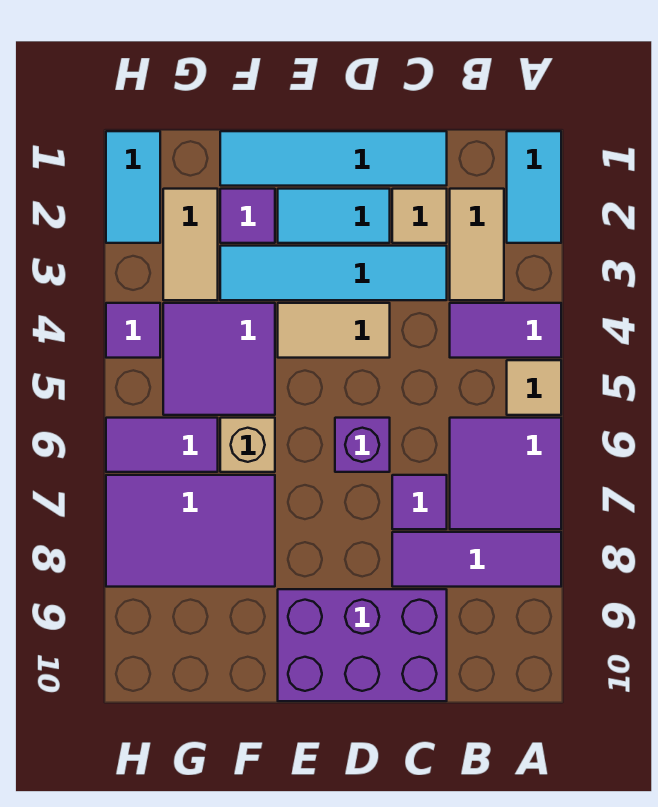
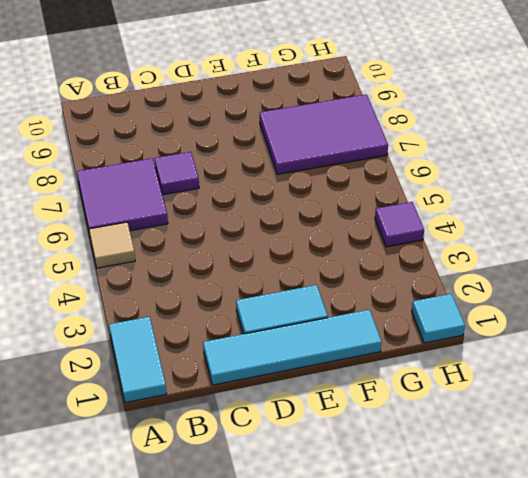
cyan tile H1 level 1 -> cyan tile H1:H2 level 1
none -> purple tile A4:B4 level 1
none -> purple tile A8:C8 level 1
none -> tan tile B2:B3 level 1

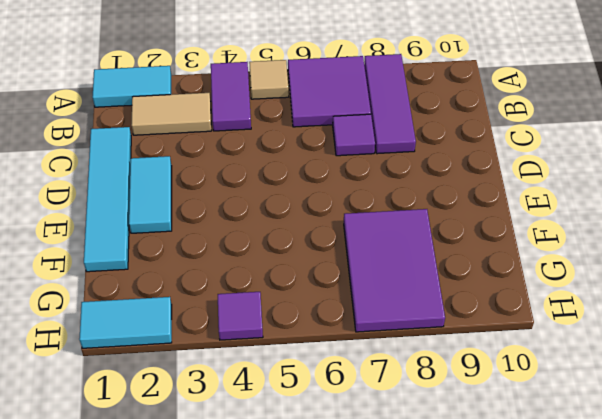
none -> tan tile C2 level 1
none -> cyan tile C3:F3 level 1
none -> purple brick C9:E10 level 1

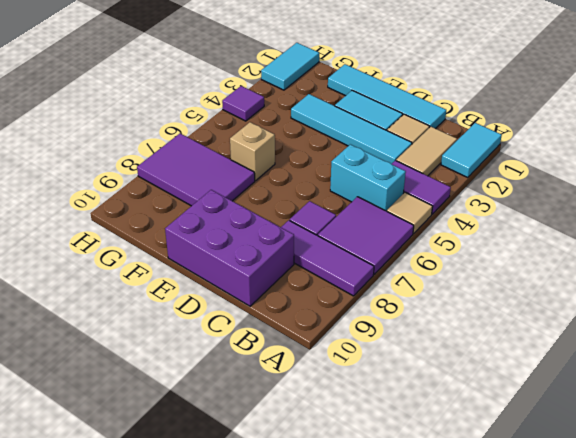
cyan brick B5:C5 level 1 -> none
none -> tan tile D4:E4 level 1
none -> purple brick D6 level 1
none -> purple tile F2 level 1

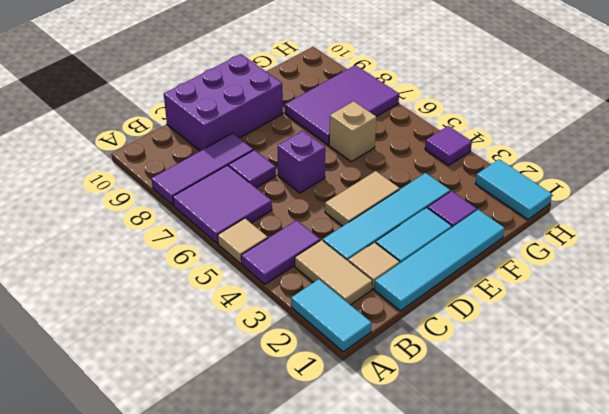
none -> purple tile F4:G5 level 1
none -> tan tile G2:G3 level 1
none -> purple tile G6:H6 level 1

